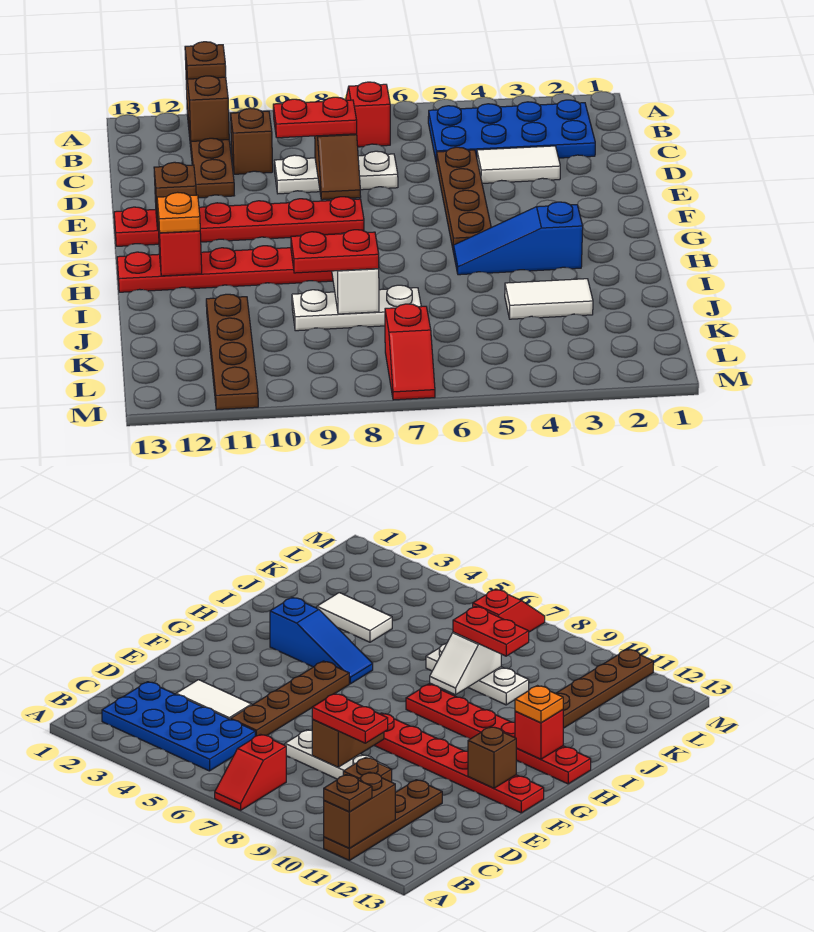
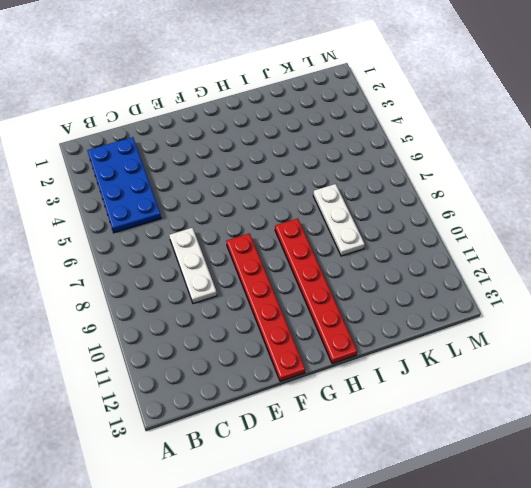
none -> red slope A7:B7 level 1 top B
none -> brown plate A11:D11 level 1
none -> brown brick C10 level 1

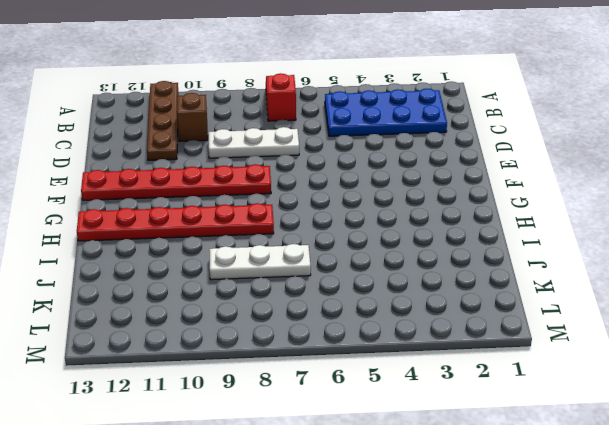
none -> white tile D3:D4 level 1
none -> brown plate D5:G5 level 1
none -> blue slope H3:H5 level 1 top 3

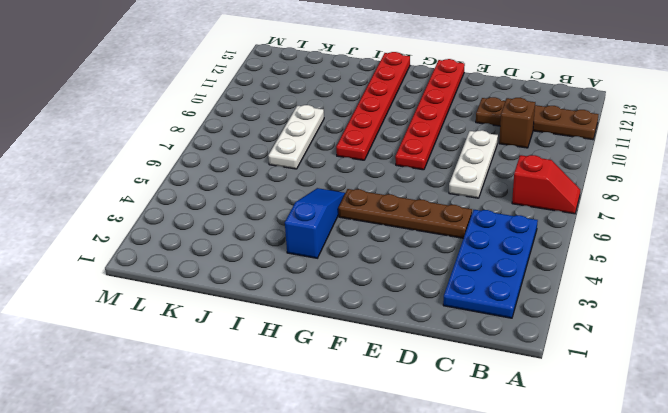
none -> white tile D3:D4 level 1
none -> white tile J3:J4 level 1
none -> brown plate J11:M11 level 1

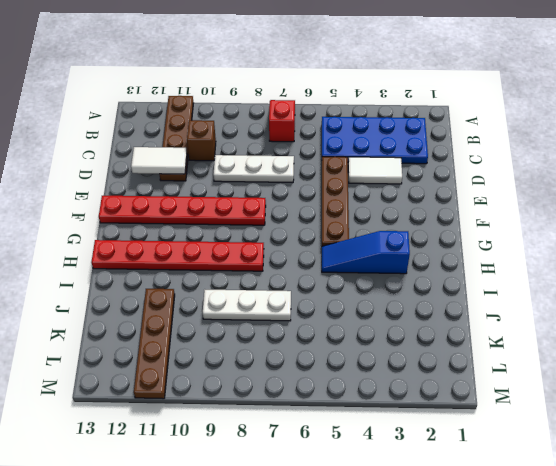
white tile D11:D12 level 2 -> white tile J3:J4 level 1
none -> red slope L7:M7 level 1 top L
none -> brown brick A11:B11 level 2
none -> brown slope D8:E8 level 2 top D

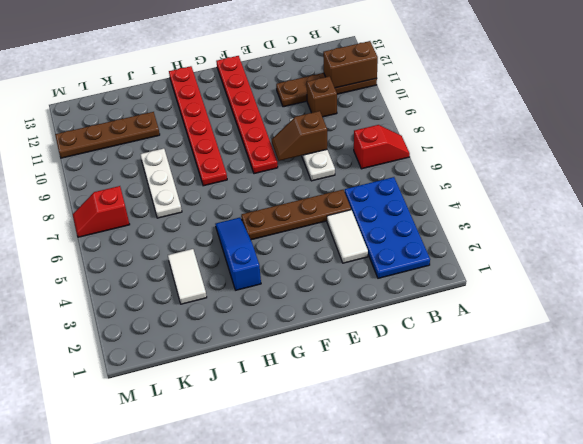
none -> brown brick F12 level 2
none -> red brick H12 level 2
none -> white slope I8:J8 level 2 top J

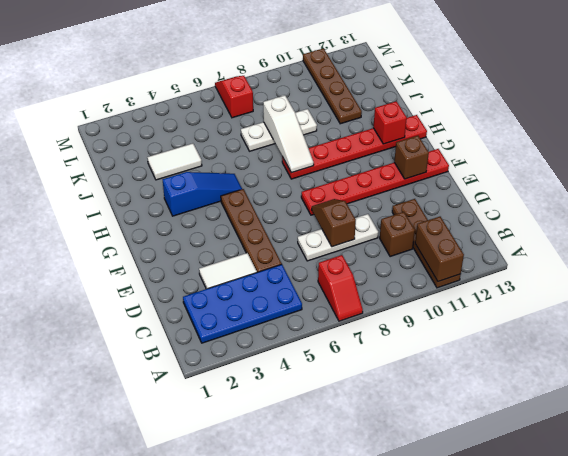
white slope H8:J8 level 2 top J -> white slope I8:J8 level 2 top J
none -> brown plate A11 level 3
none -> red plate D8:D9 level 3
none -> orange plate H12 level 3

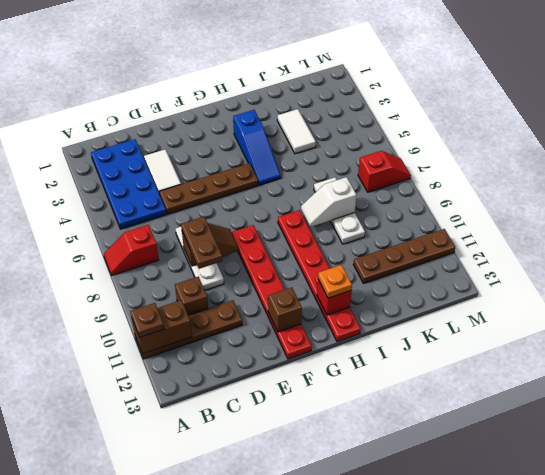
brown plate D8:D9 level 3 -> red plate D8:D9 level 3
none -> red plate J8:J9 level 3

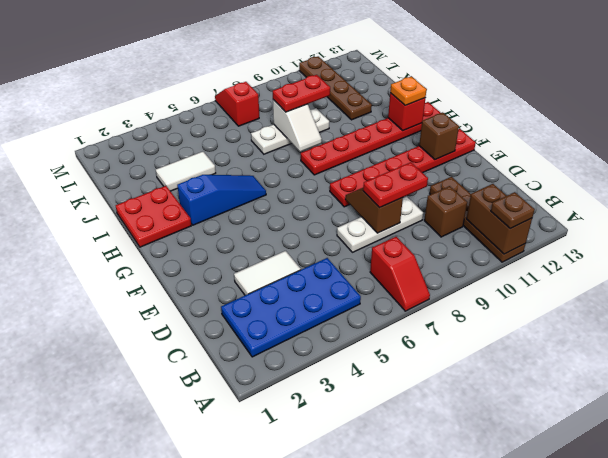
red plate H1:I2 level 1 -> none
none -> brown plate D5:G5 level 1

